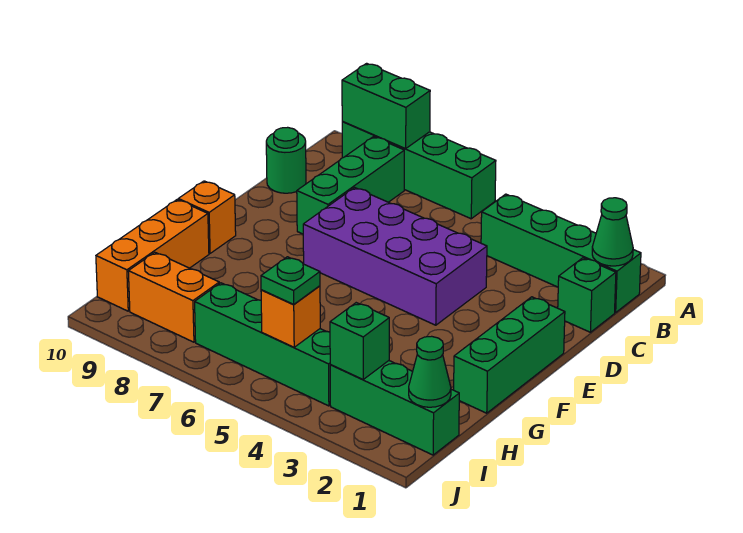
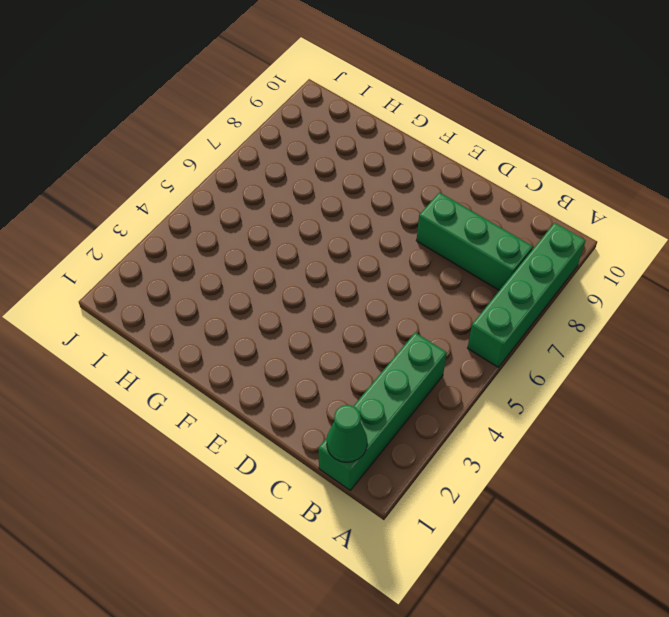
none -> green brick C1 level 1
none -> green round brick C10 level 1
none -> purple brick D4:E7 level 1

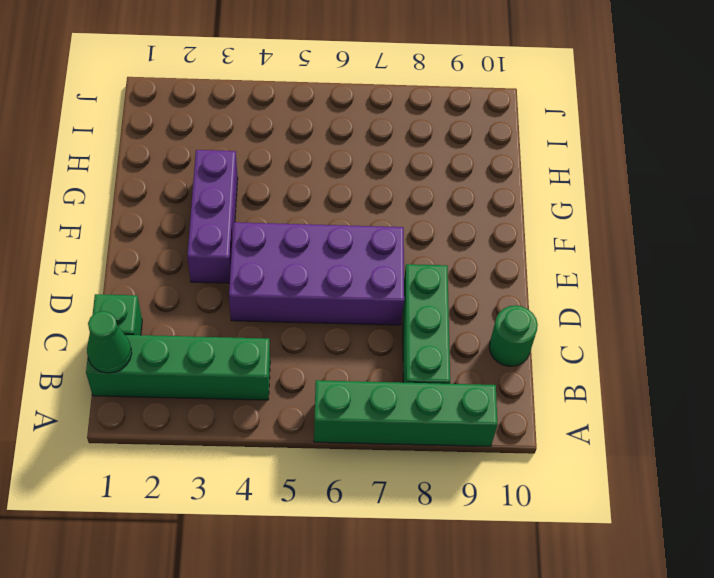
purple brick E3:G3 level 1 -> none
none -> green brick E1:G1 level 1
none -> orange brick F10 level 1
none -> orange brick G10:I10 level 1

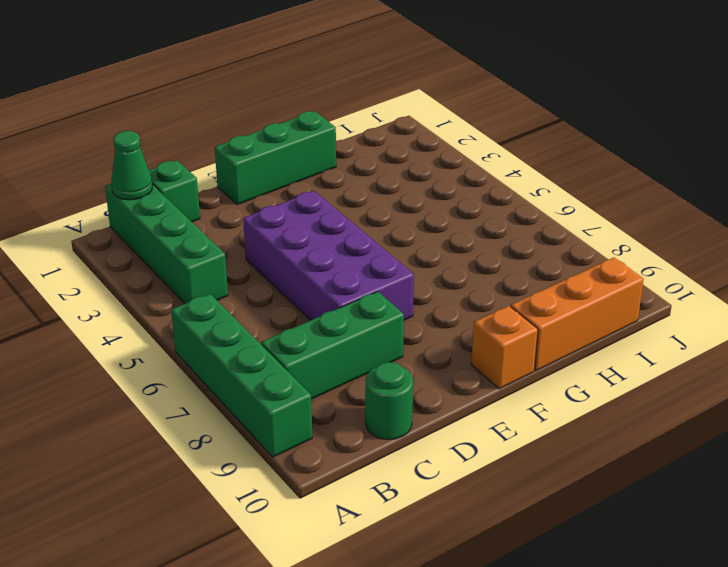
none -> green brick I1:I3 level 1
none -> green brick I4:I7 level 1
none -> orange brick I8:I9 level 1

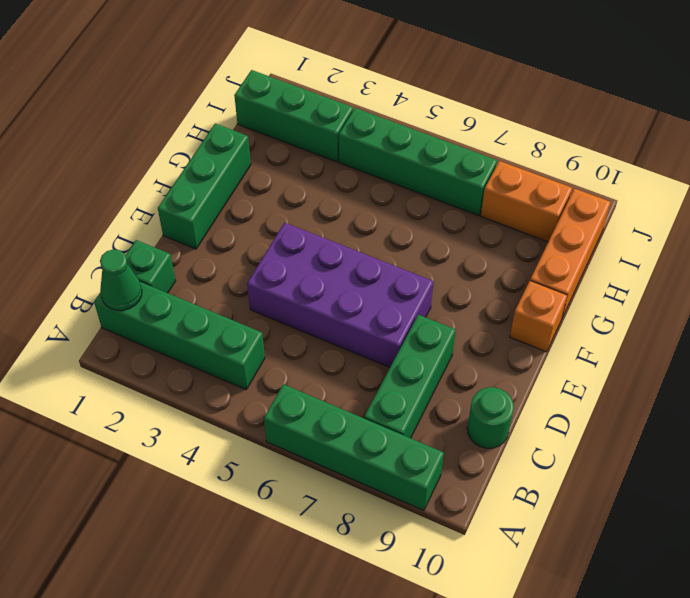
none -> green brick A8:A9 level 2
none -> green cone I1 level 2
none -> green brick I3 level 2

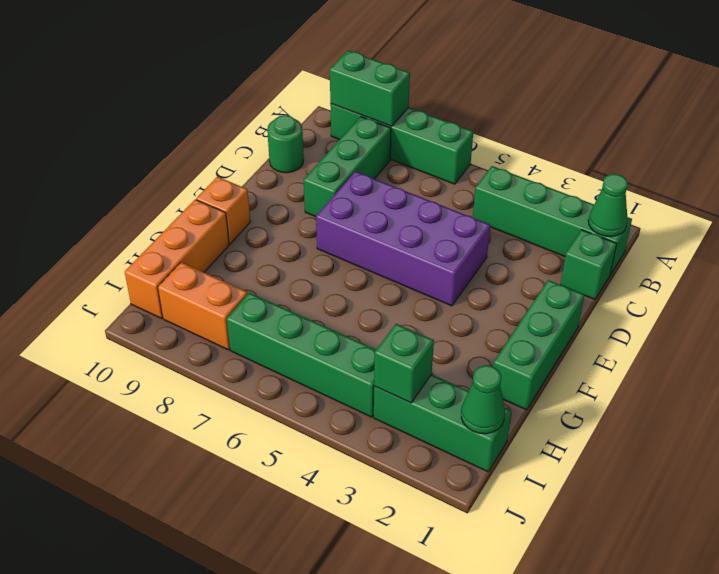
none -> orange brick I5 level 2
none -> green plate I5 level 3

